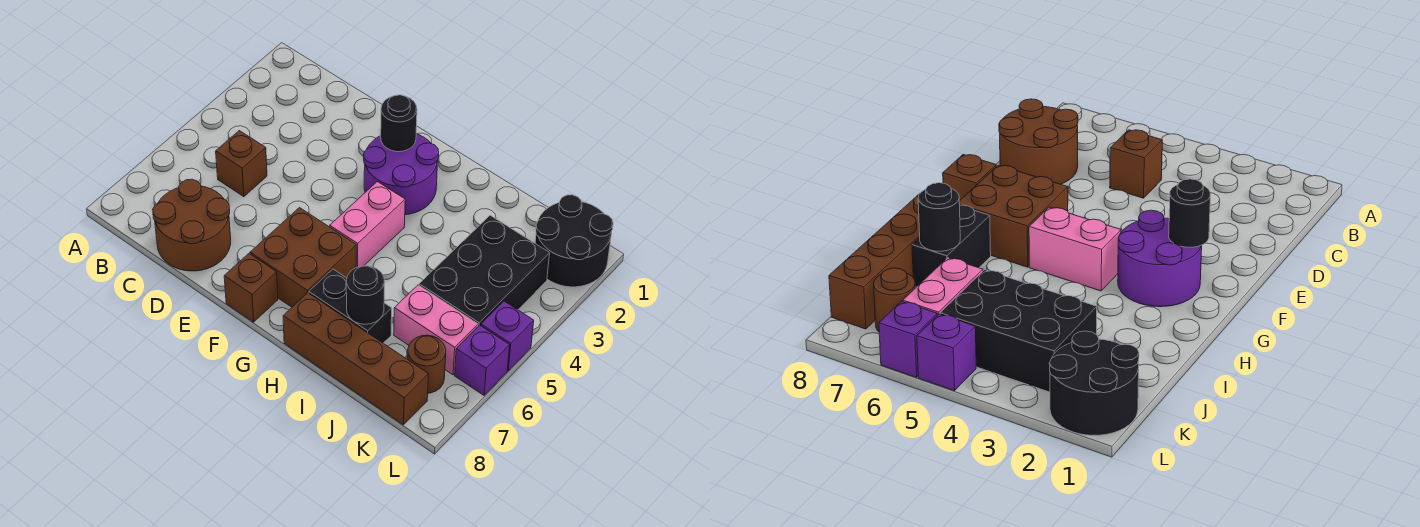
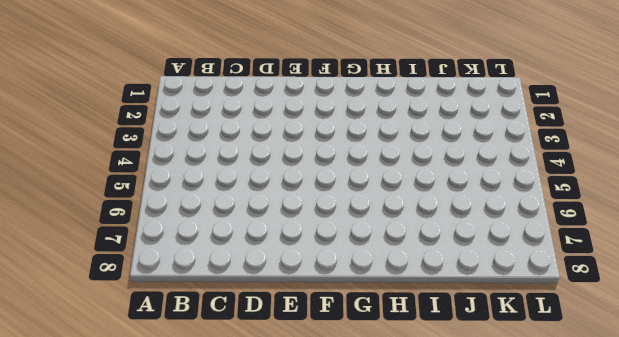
none -> brown brick C5 level 1
none -> brown round brick C7:D8 level 1
none -> purple round brick F2:G3 level 1

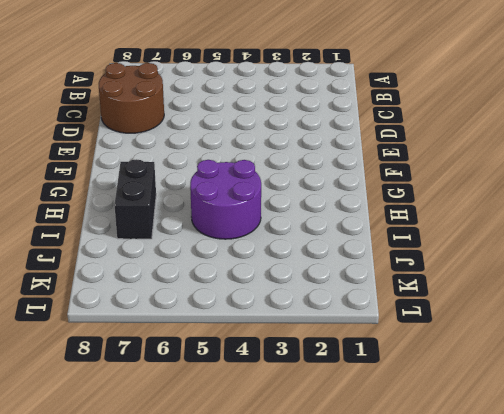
purple round brick H4:I5 level 1 -> purple round brick F2:G3 level 1
none -> brown brick C5 level 1
none -> brown brick F6:G7 level 1
none -> brown brick F8 level 1

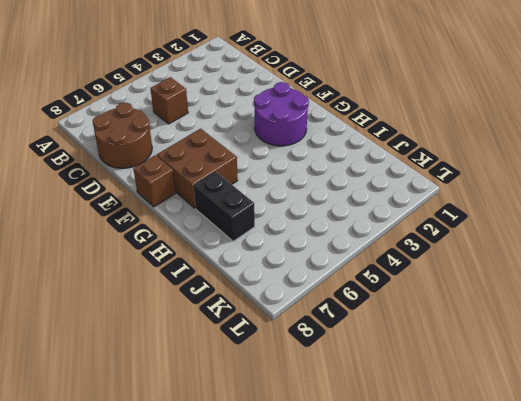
none -> pink brick G4:G5 level 1
none -> brown brick H8:K8 level 1
none -> black brick J3:K5 level 1

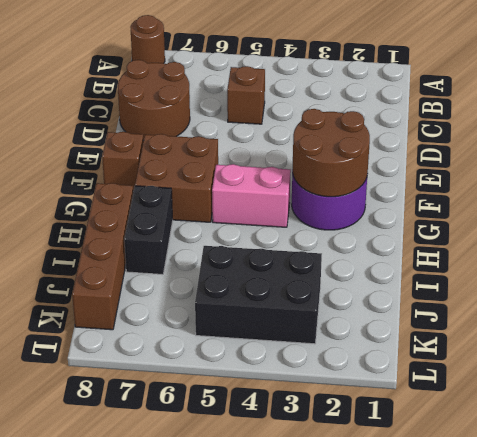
brown round brick A8 level 1 -> brown round brick K7 level 1
brown round brick F2:G3 level 2 -> black round brick F2 level 2
none -> pink brick J6:K6 level 1
none -> black round brick K1:L2 level 1
none -> purple brick L5 level 1

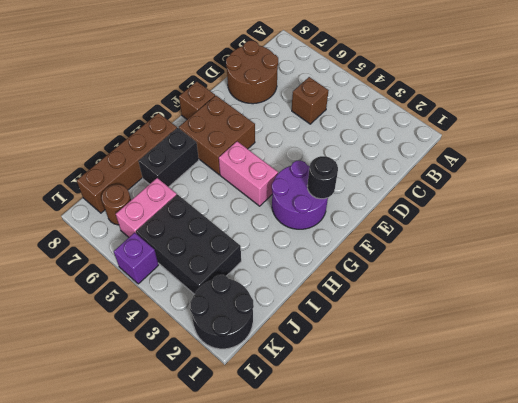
none -> purple brick L6 level 1
none -> black round brick I7 level 2

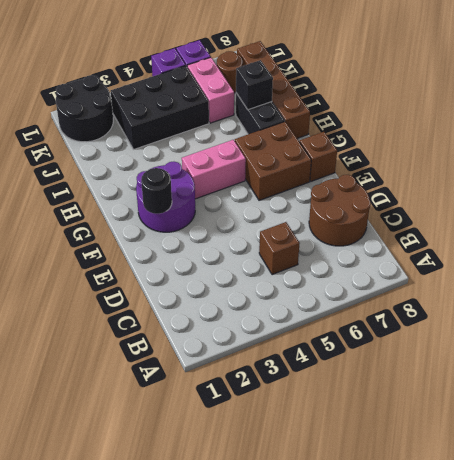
black brick I7 level 2 -> black round brick I7 level 2

